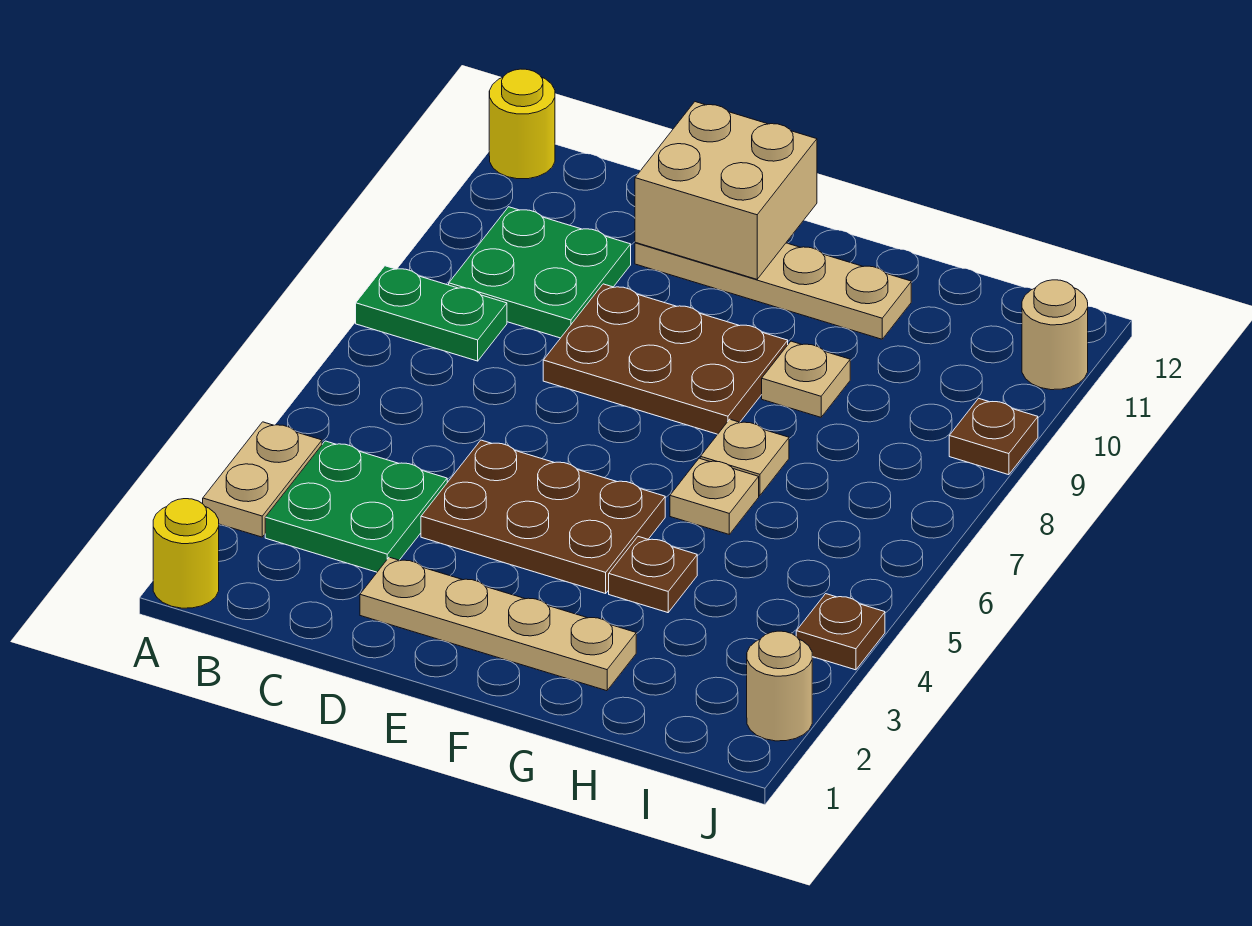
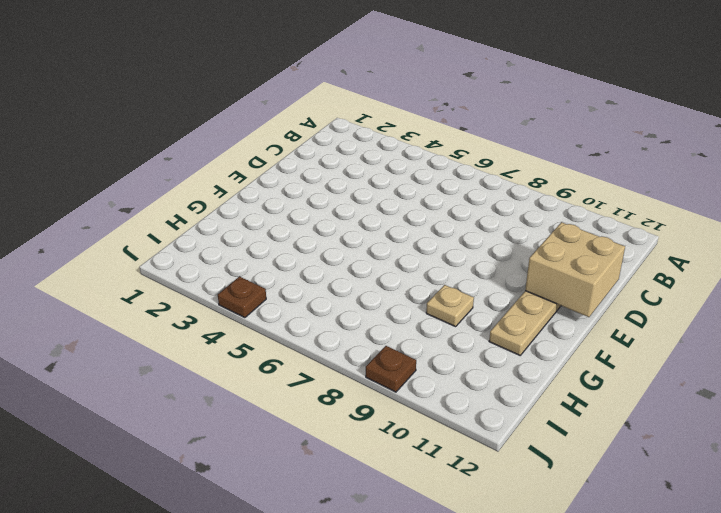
none -> yellow round brick A1 level 1
none -> tan plate A3:A4 level 1
none -> green plate A8:B8 level 1

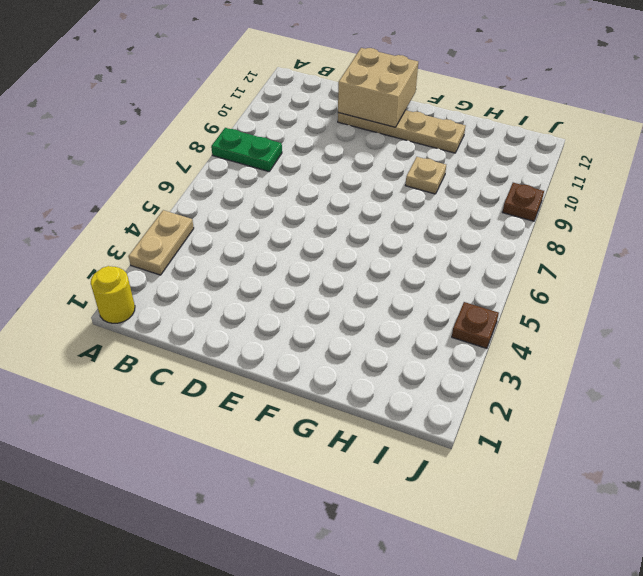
none -> yellow round brick A12 level 1
none -> green plate B3:C4 level 1
none -> green plate B9:C10 level 1

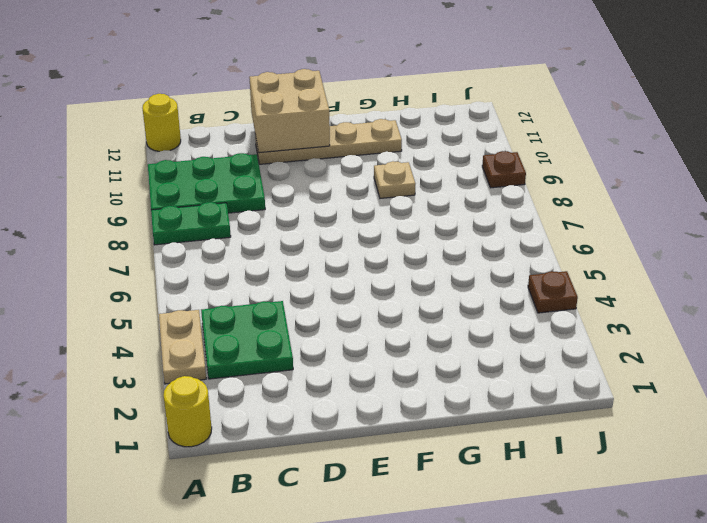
green plate A9:C10 level 1 -> green plate B9:C10 level 1
none -> tan plate D2:G2 level 1
none -> brown plate D4:F5 level 1
none -> brown plate D8:F9 level 1

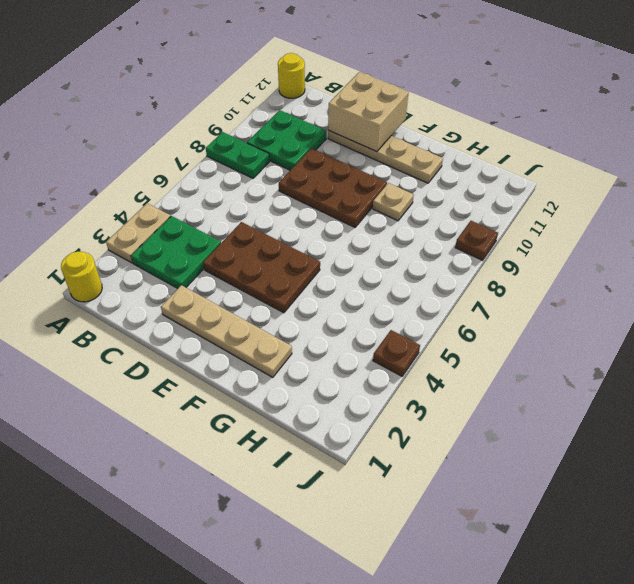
none -> brown plate G4 level 1
none -> tan plate G6 level 1
none -> tan plate G7 level 1

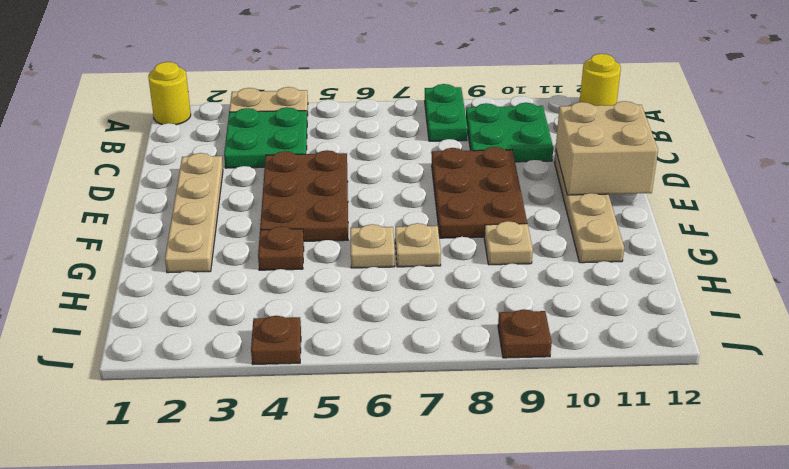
none -> tan round brick J2 level 1
none -> tan round brick J11 level 1

